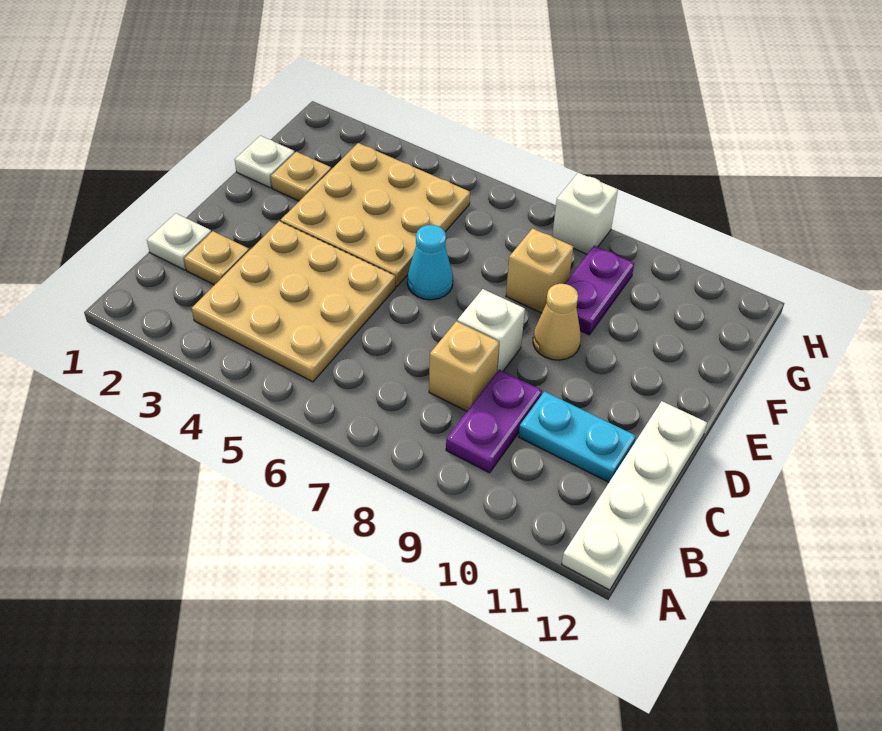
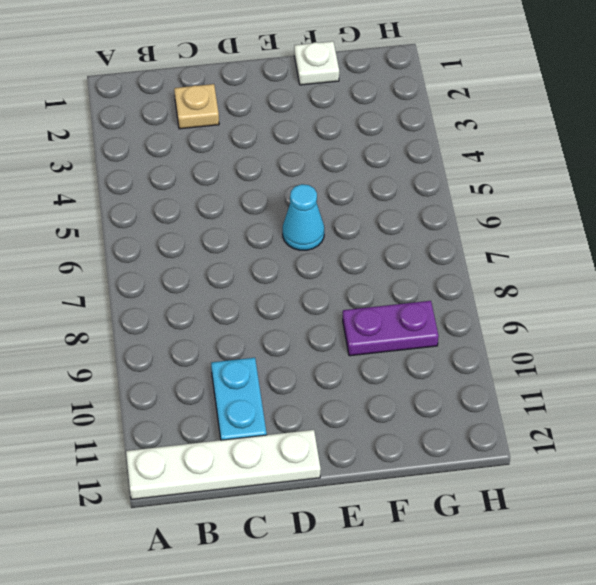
none -> tan plate B3:D5 level 1
none -> purple plate B9:C9 level 1
none -> white plate C1 level 1

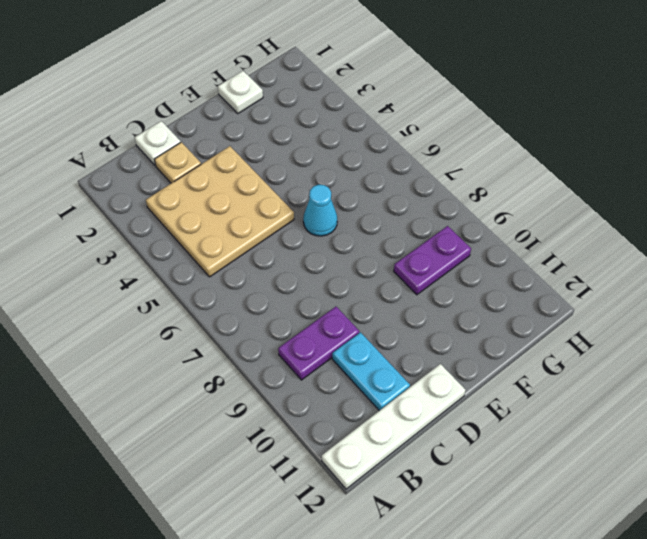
none -> tan brick C8 level 1
none -> white brick D8 level 1
none -> tan plate E3:G5 level 1

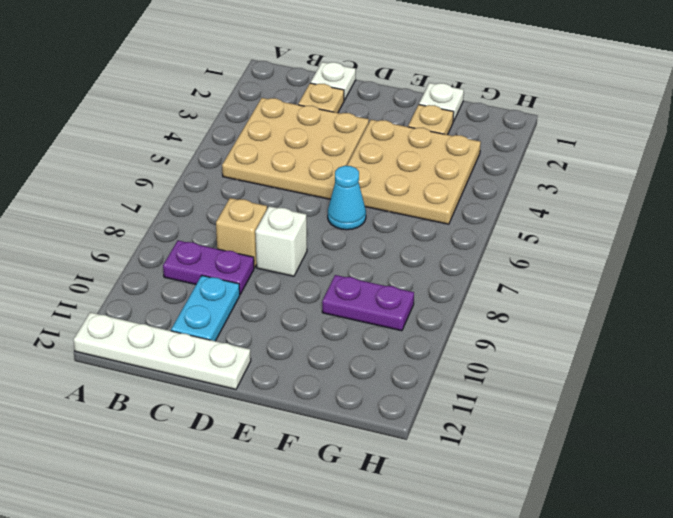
none -> tan cone E9 level 1
none -> tan brick F8 level 1
none -> white brick H8 level 1

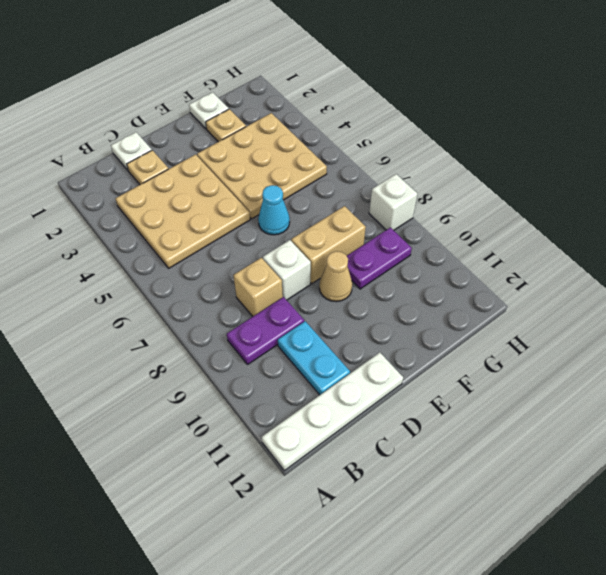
tan brick E8:F8 level 1 -> tan brick F8 level 1

